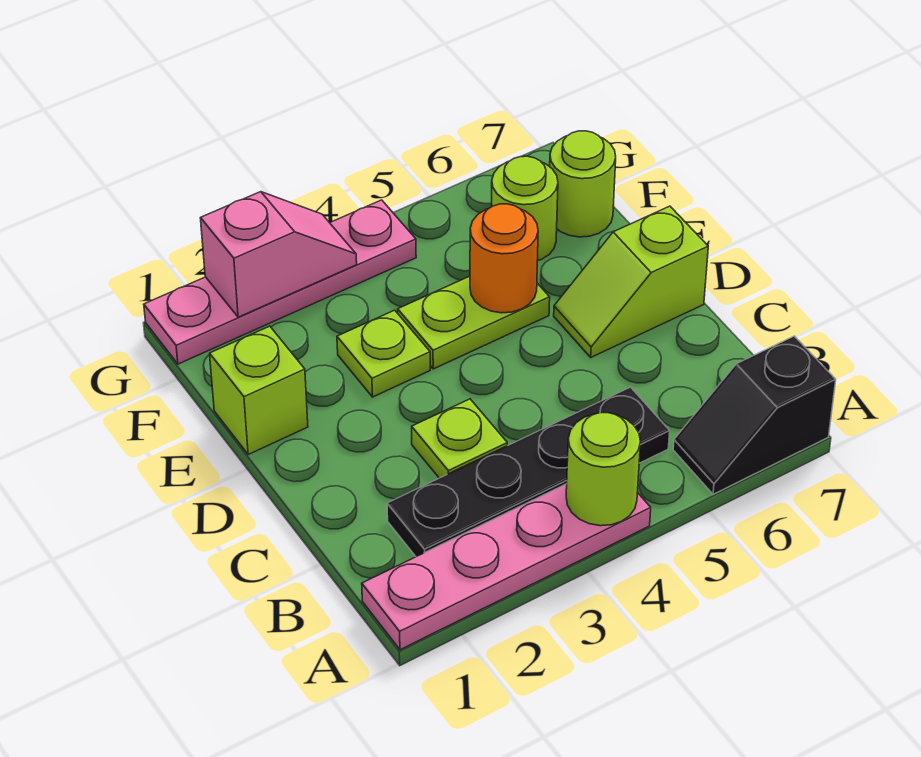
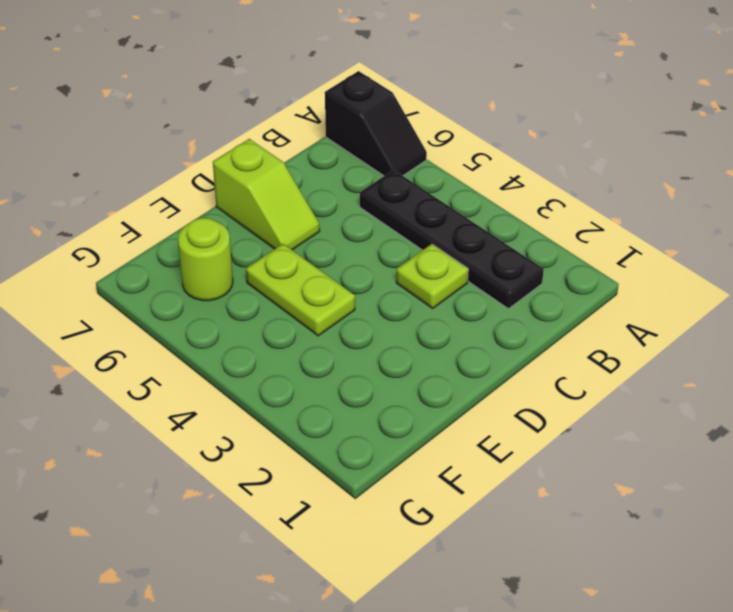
none -> pink plate A1:A4 level 1
none -> lime brick E1 level 1
none -> lime plate E3 level 1

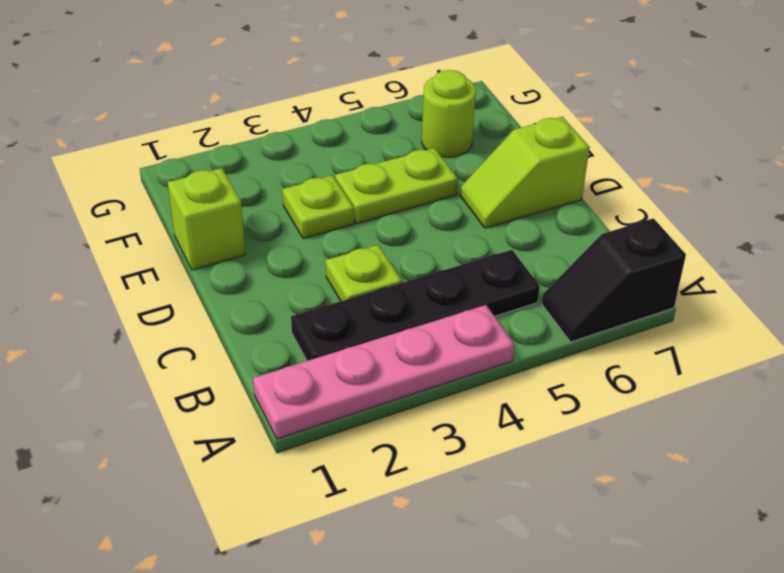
none -> lime round brick F7 level 1
none -> pink plate G1:G4 level 1
none -> lime round brick A4 level 2

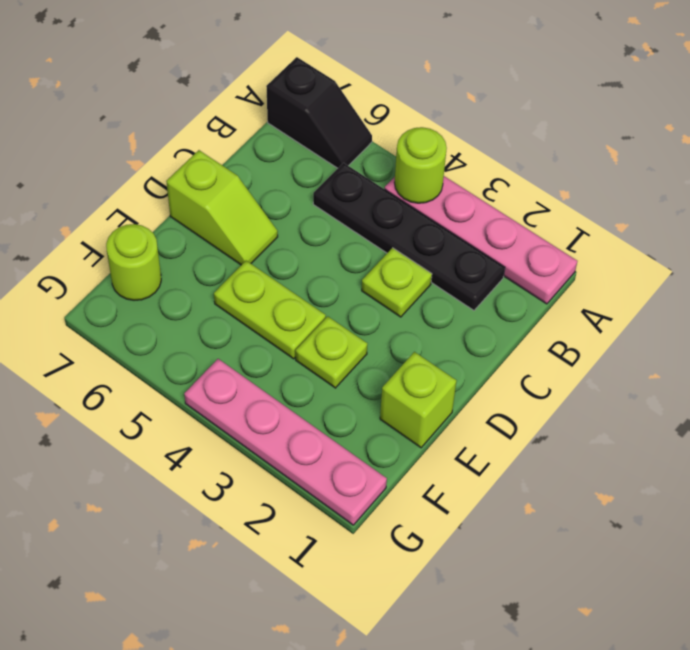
none -> lime round brick F6 level 1
none -> orange round brick E5 level 2
none -> pink slope G2:G3 level 2 top 2

